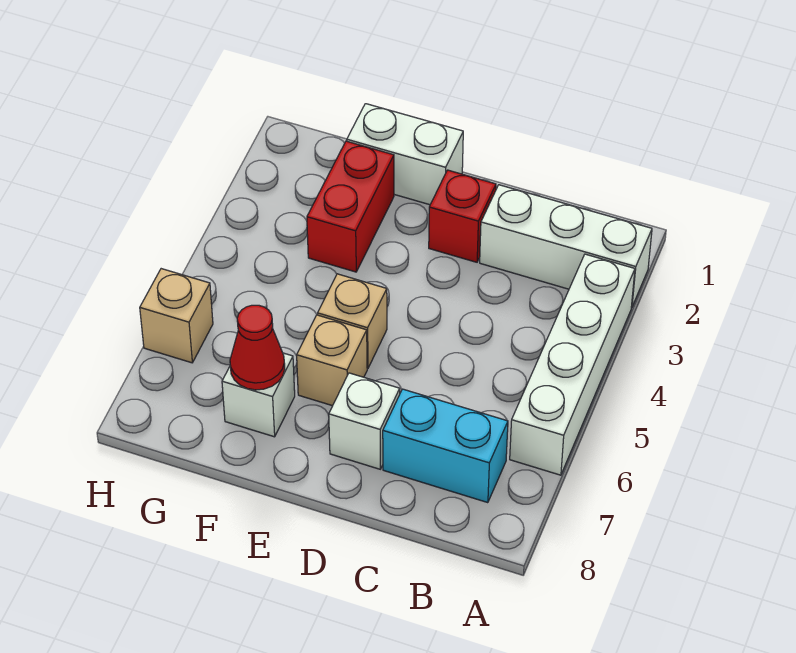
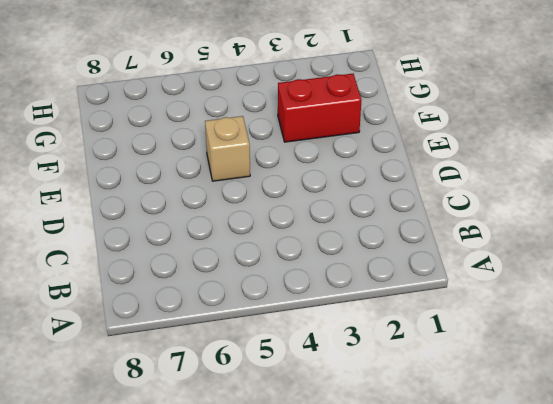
none -> white brick A2:C2 level 1
none -> white brick A3:A6 level 1
none -> cyan brick B7:C7 level 1

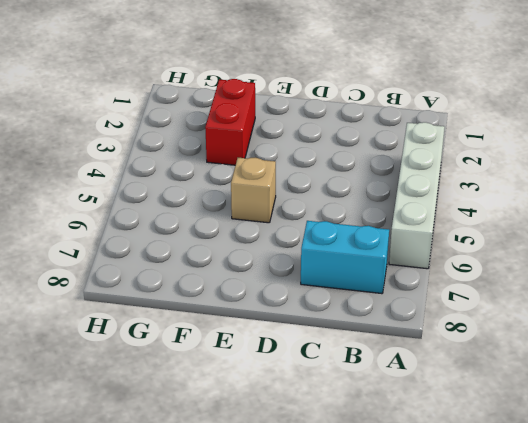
none -> white brick A2:C2 level 1
none -> red brick D2 level 1
none -> white brick D7 level 1

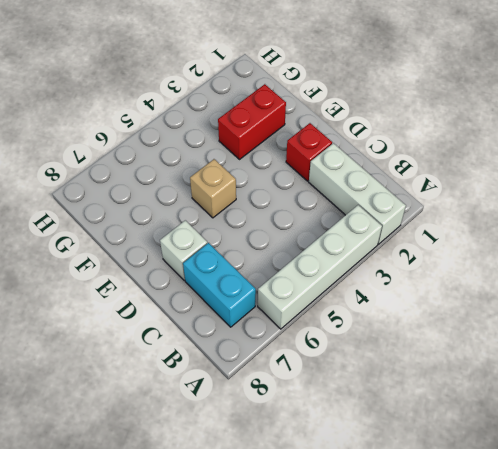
none -> white brick E1:F1 level 1
none -> tan brick E6 level 1
none -> white brick F7 level 1

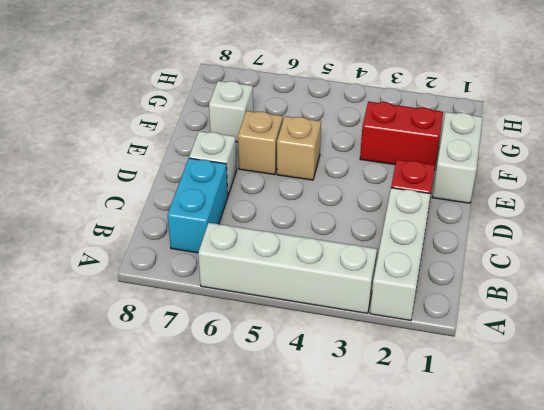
none -> tan brick H6 level 1
none -> red cone F7 level 2

